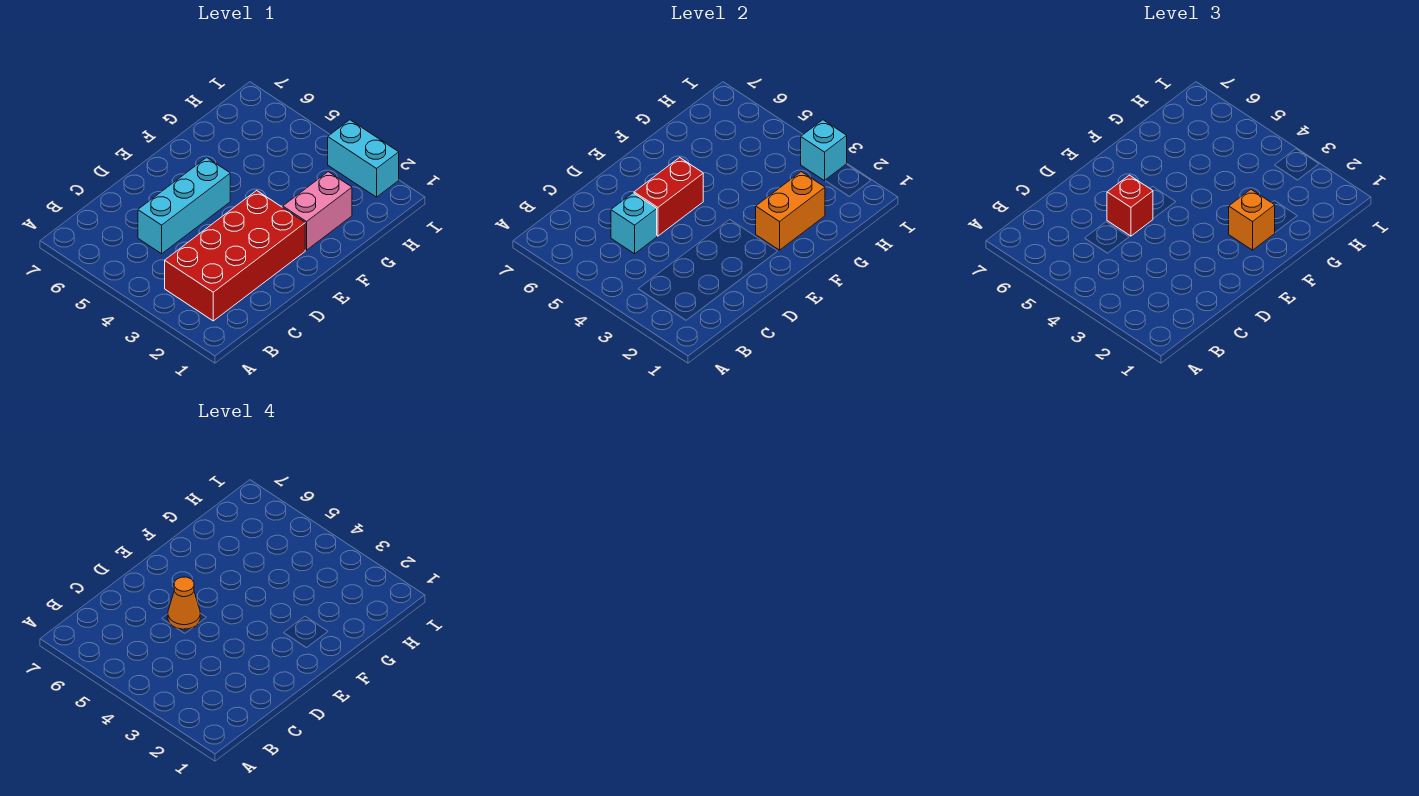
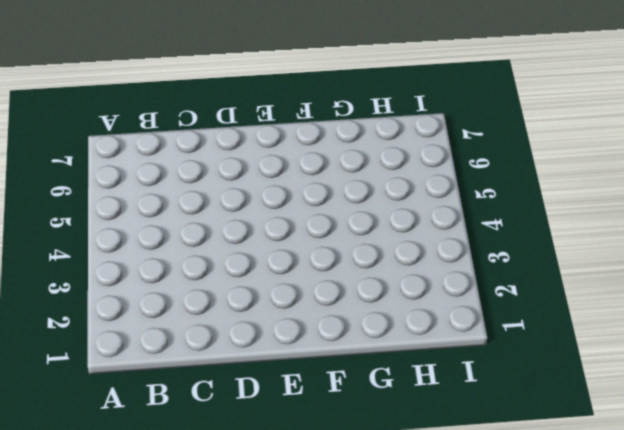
none -> red brick B2:E3 level 1
none -> cyan brick C5:E5 level 1

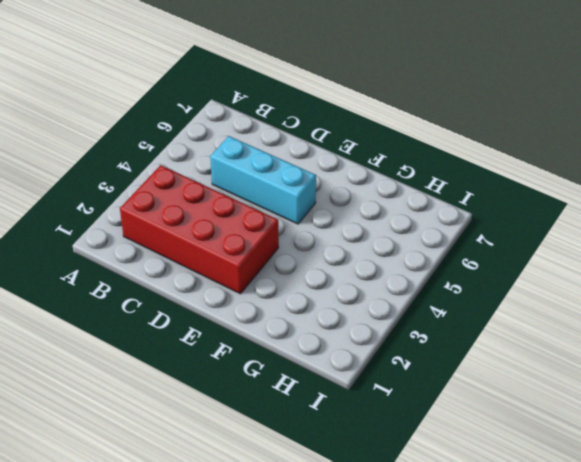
none -> pink brick F2:G2 level 1
none -> cyan brick I2:I3 level 1

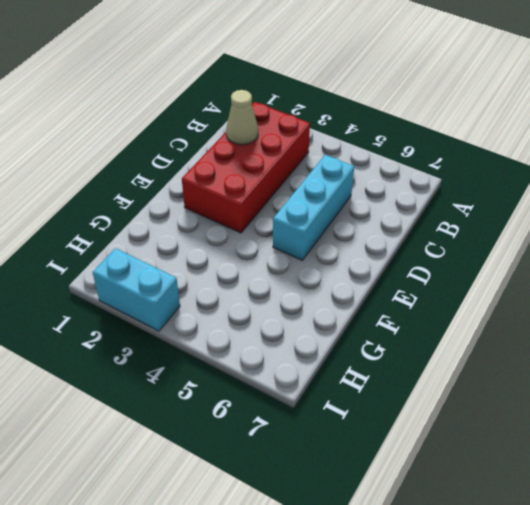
tan cone C2 level 2 -> none
none -> pink brick F2:G2 level 1
none -> cyan brick C5 level 2

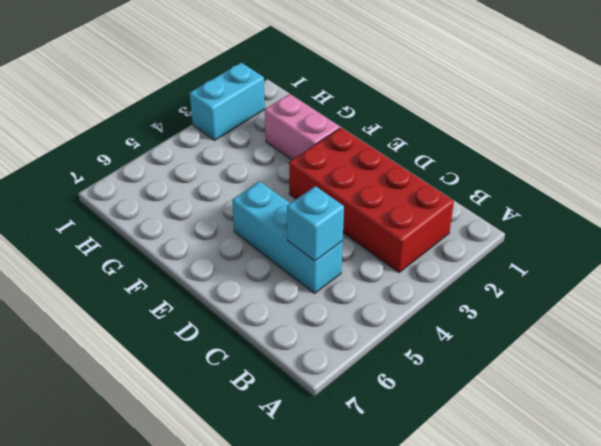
none -> red brick D5:E5 level 2
none -> orange brick F2:G2 level 2

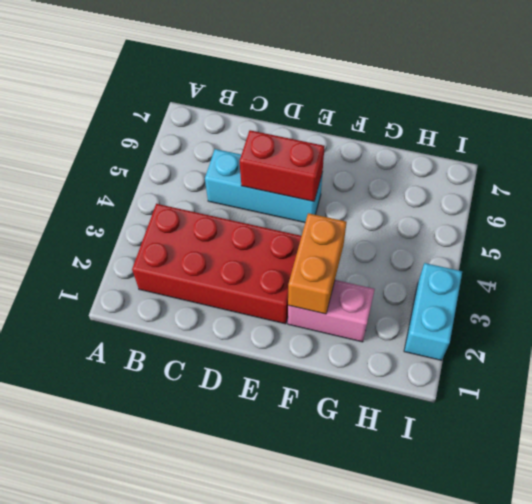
orange brick F2:F3 level 2 -> orange brick F2:G2 level 2
none -> cyan brick C5 level 2
none -> cyan brick I3 level 2

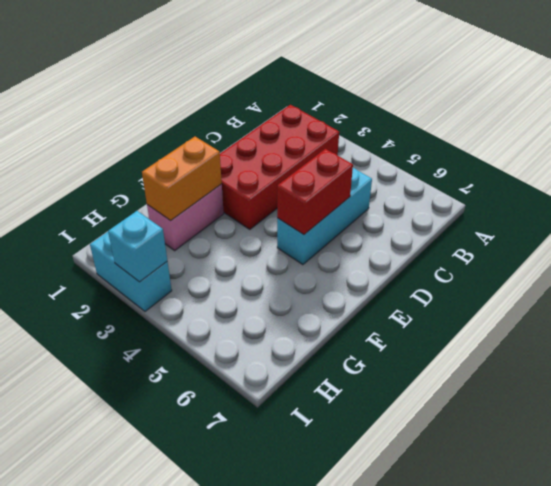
none -> cyan brick C5 level 2
none -> red brick D5 level 3

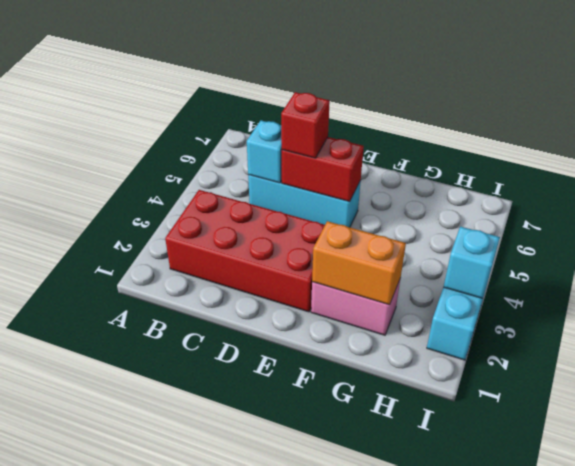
none -> orange brick F2 level 3
none -> orange cone D5 level 4

